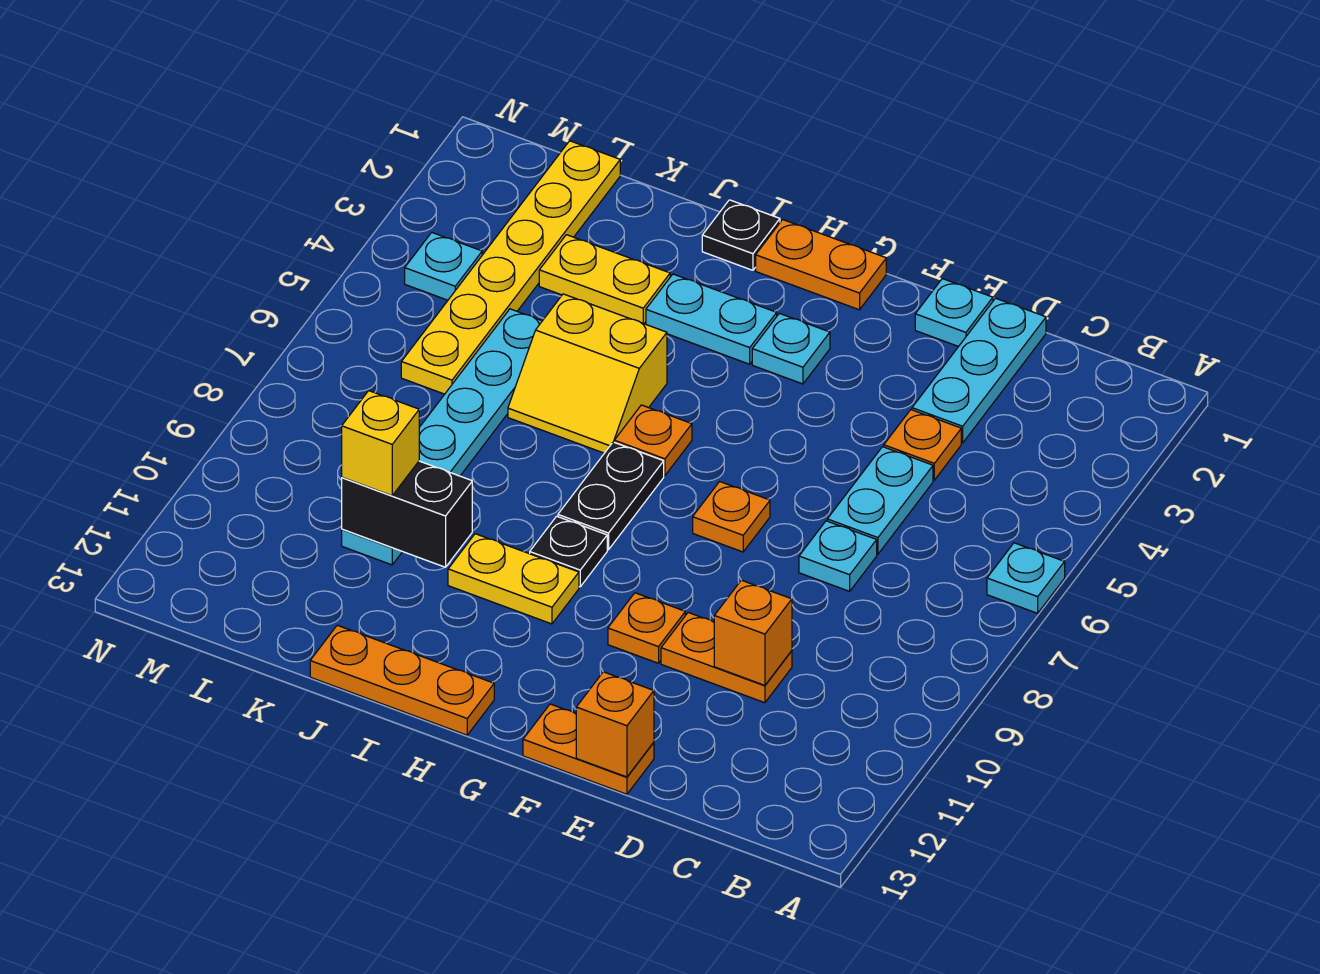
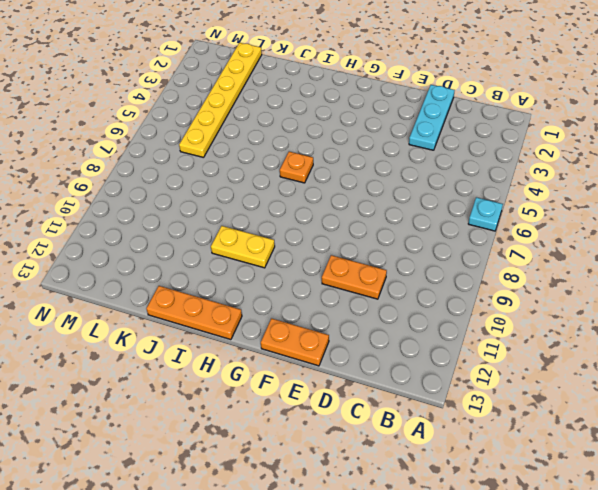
none -> orange plate D4 level 1
none -> cyan plate D5:D6 level 1
none -> cyan plate D7 level 1

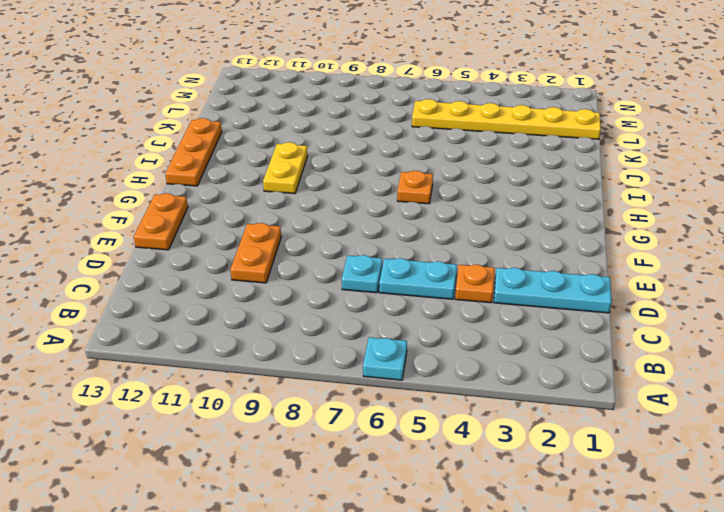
none -> cyan plate E1 level 1
none -> orange plate F7 level 1
none -> orange plate F10 level 1

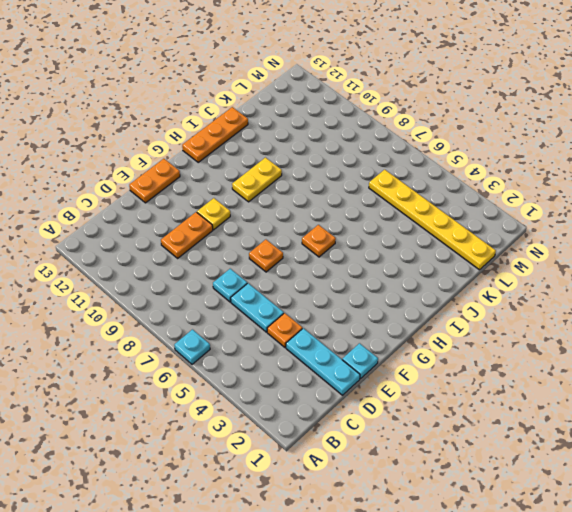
yellow plate F10 level 1 -> orange plate F10 level 1
none -> orange plate G1:H1 level 1
none -> cyan plate G3 level 1
none -> cyan plate H3:I3 level 1

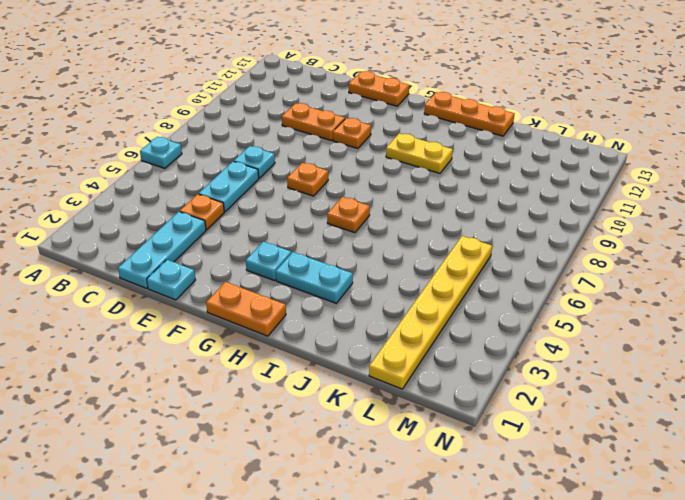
none -> black plate H7:H8 level 1
none -> black plate H9 level 1
none -> black plate I1 level 1

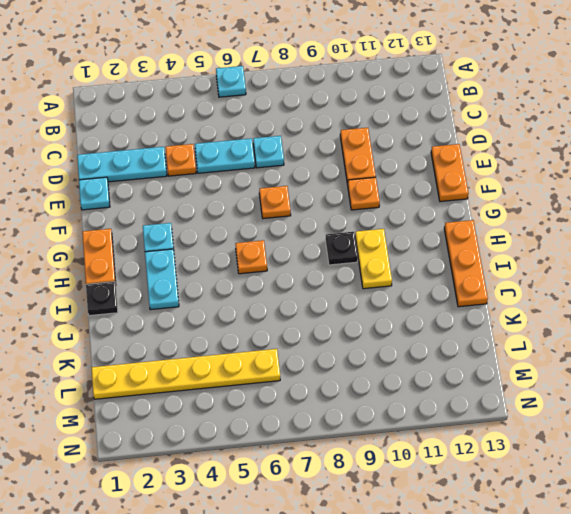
none -> black plate H7:H8 level 1
none -> yellow slope I5:J6 level 1 top 5
none -> yellow plate J3:K3 level 1

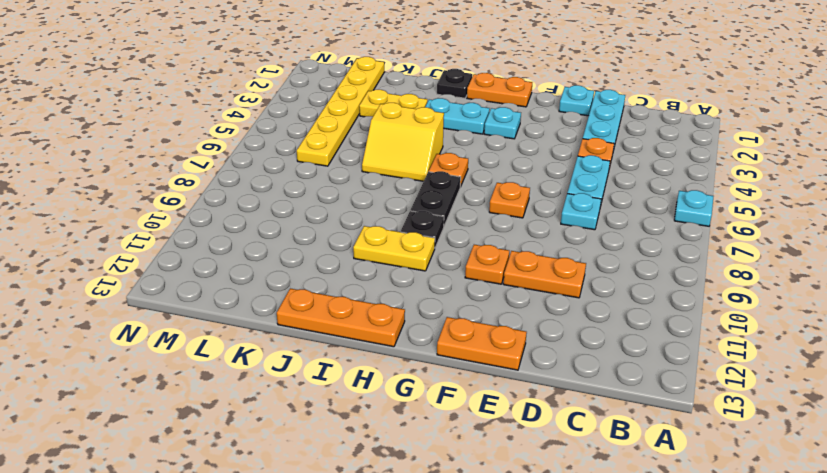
none -> cyan plate K5:K10 level 1
none -> cyan plate M4 level 1
none -> orange brick D10 level 2

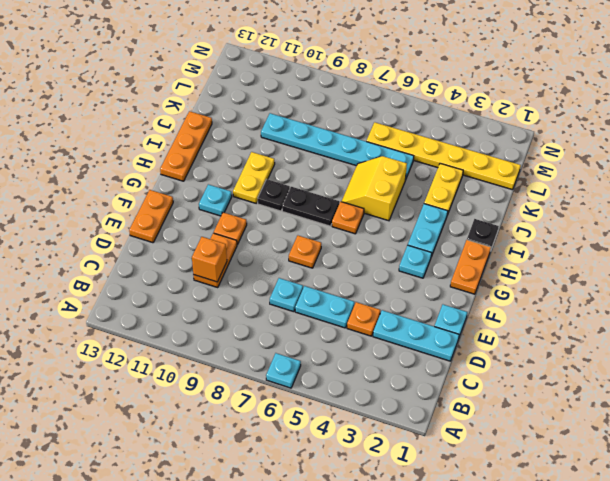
cyan plate G11 level 1 -> cyan plate M4 level 1
none -> orange brick E13 level 2
none -> black brick J10:K10 level 2
none -> yellow brick K10 level 3

